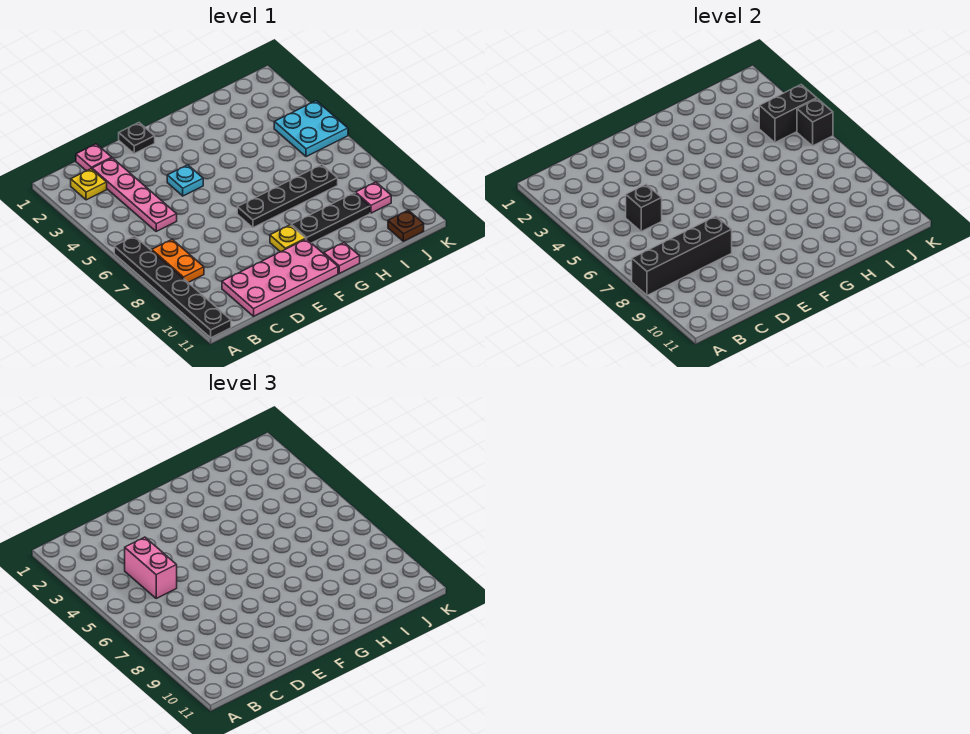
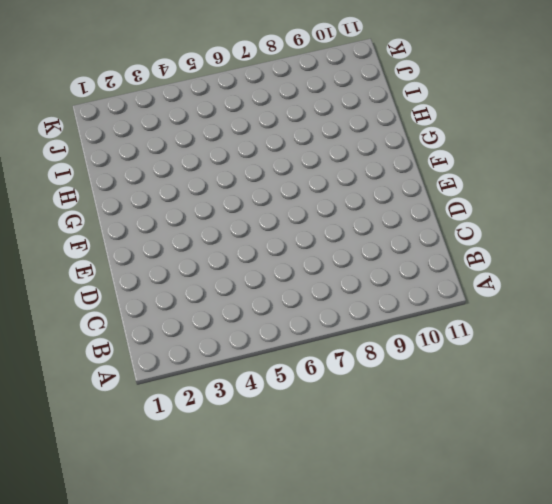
none -> black plate A6:A11 level 1
none -> yellow plate B2 level 1
none -> orange plate B7:B8 level 1

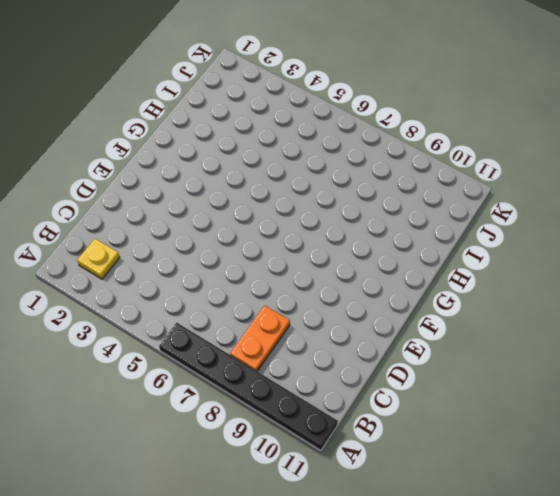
orange plate B8:C8 level 1 -> orange plate B7:B8 level 1
none -> pink plate C1 level 1
none -> pink plate C2:C5 level 1
none -> pink plate C10:F11 level 1

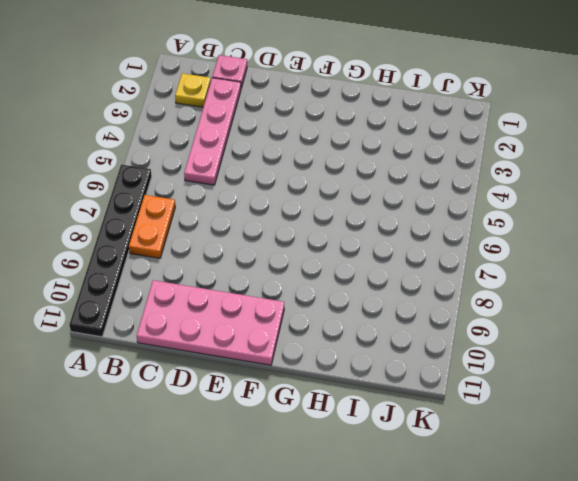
none -> black plate E1 level 1
none -> cyan plate E4 level 1
none -> black plate F7:I7 level 1

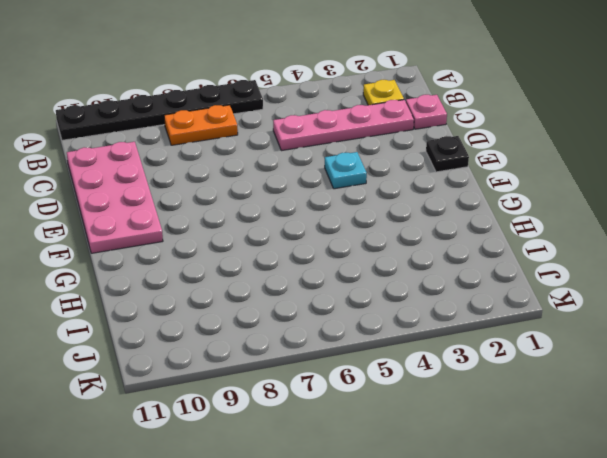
none -> black plate F7:I7 level 1
none -> yellow plate F9 level 1
none -> black plate G9:I9 level 1

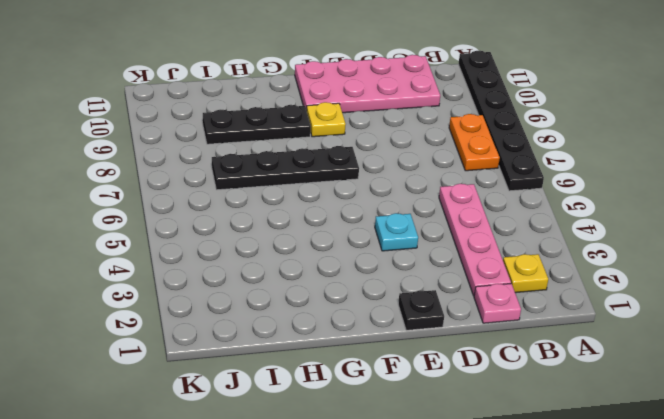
none -> pink plate G11 level 1
none -> cyan plate J4:K5 level 1
none -> pink plate J9 level 1

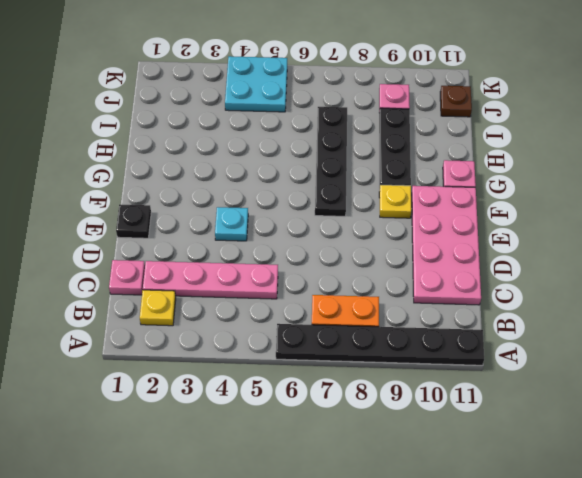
none -> black brick A8:D8 level 2
none -> black brick C5 level 2
none -> black brick J4:K4 level 2

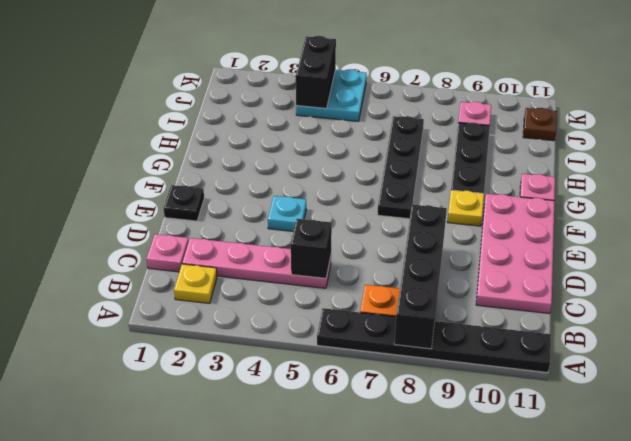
none -> black brick K5 level 2
none -> pink brick C4:C5 level 3

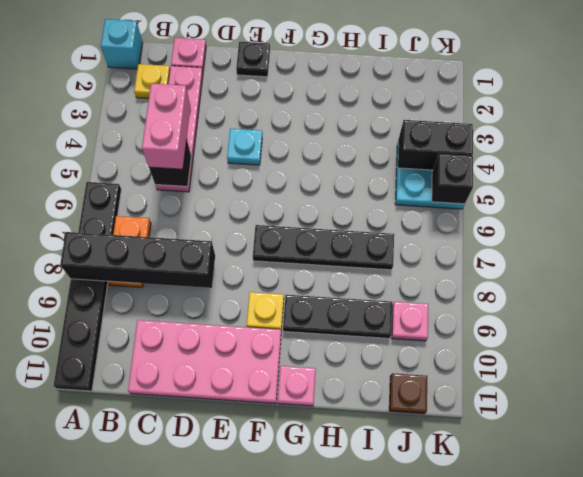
cyan brick A1 level 1 -> none

